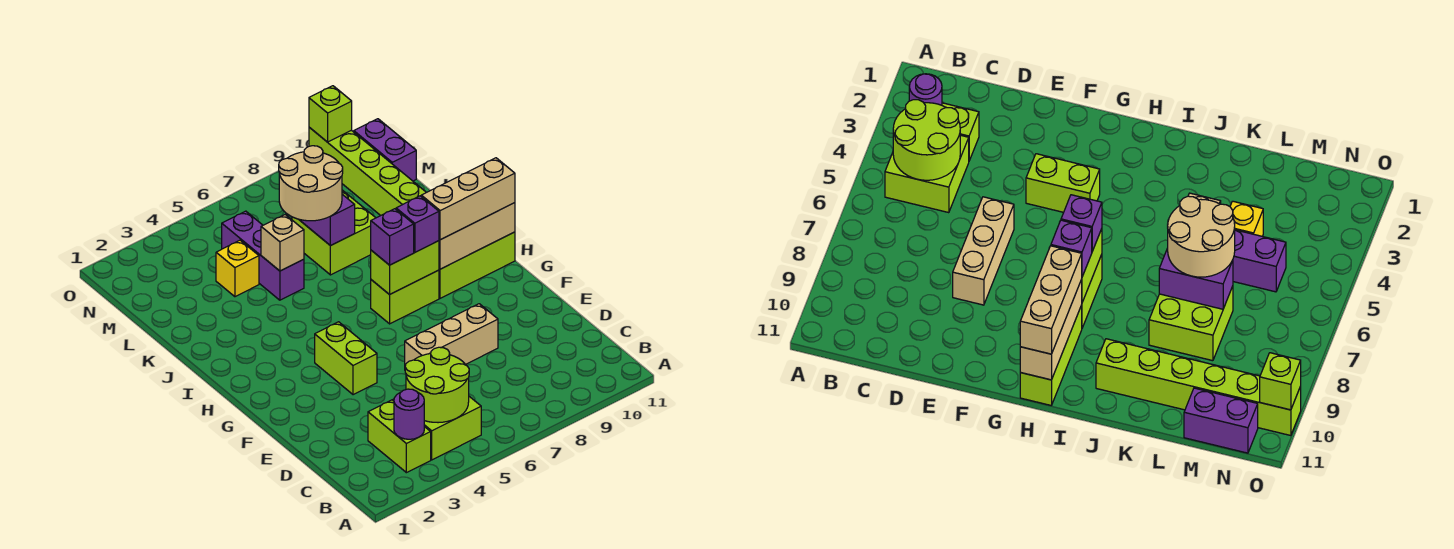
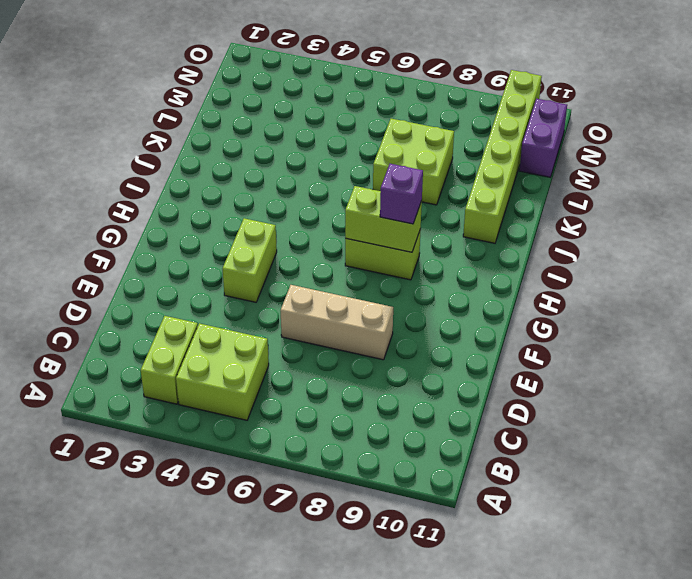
none -> lime brick H9:H11 level 1
none -> purple brick K5:M5 level 1
none -> yellow brick L4 level 1

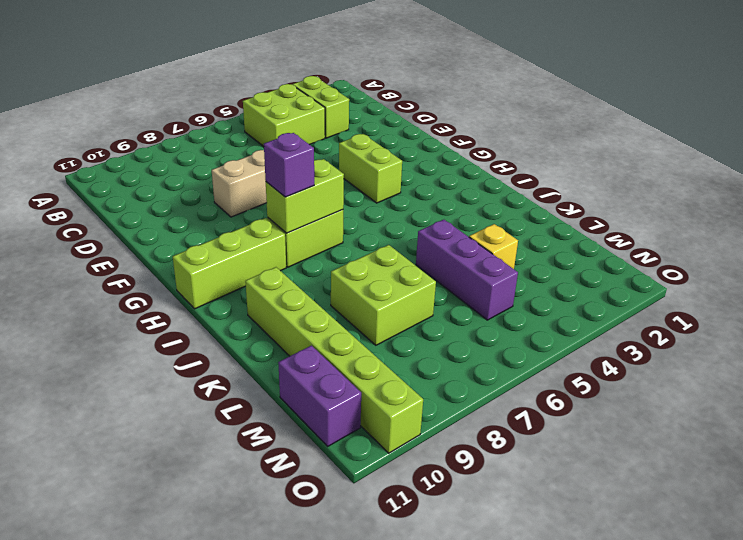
none -> purple round brick B3 level 2
none -> lime round brick B4:C5 level 2
none -> tan brick H9:H11 level 2

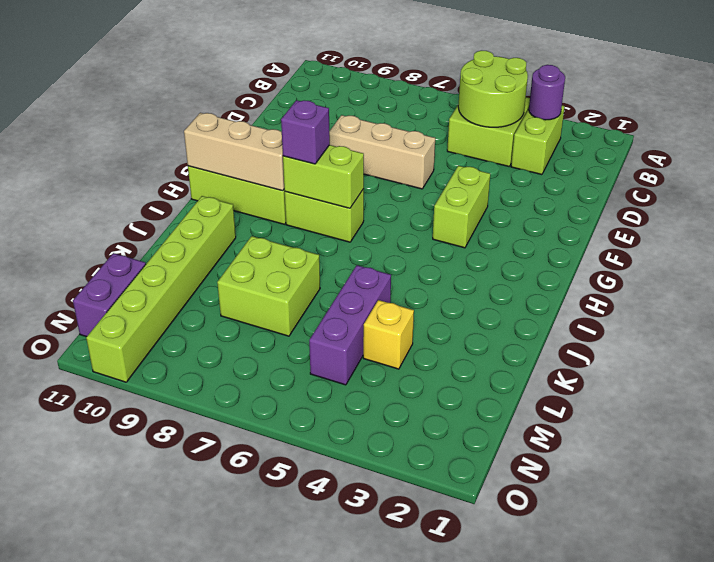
none -> tan brick K5 level 2
none -> purple brick K7:L7 level 2
none -> lime brick O10 level 2

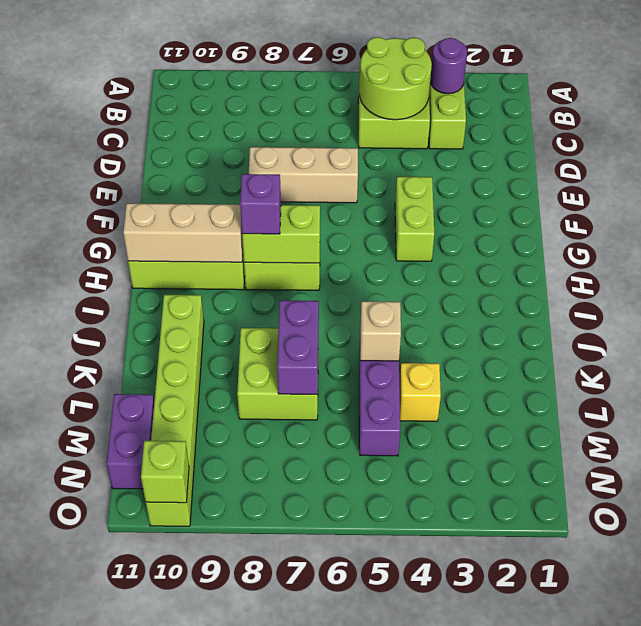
none -> purple brick H7 level 3
none -> tan brick H9:H11 level 3
none -> tan round brick K6:L7 level 3

